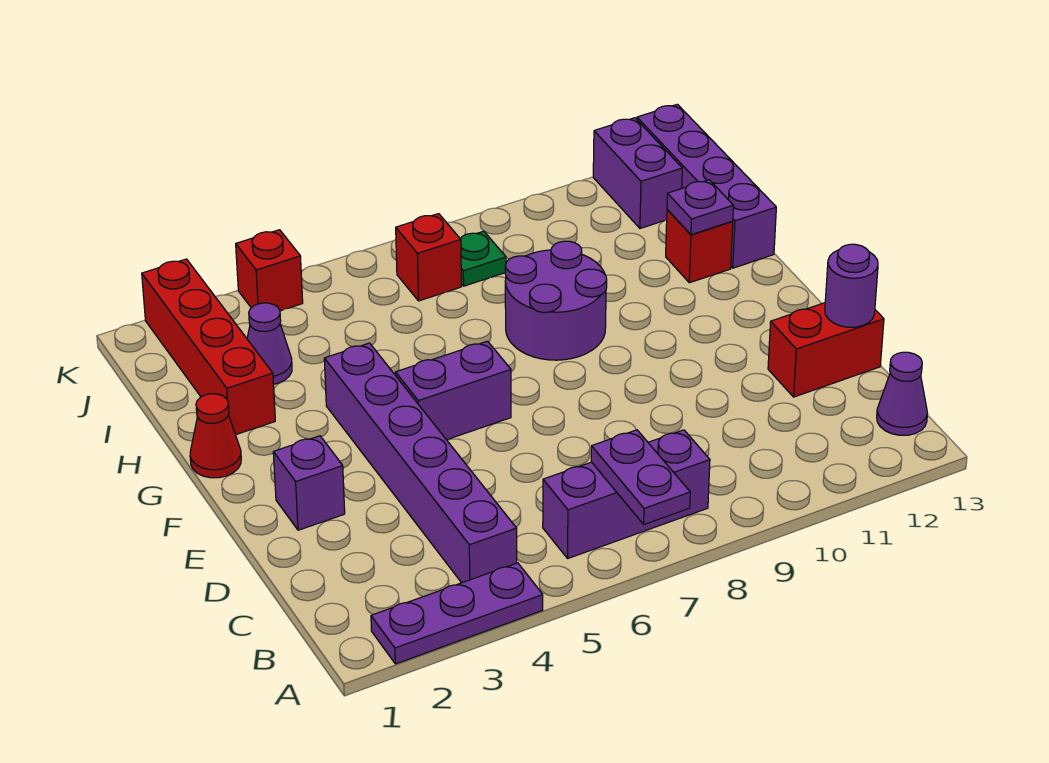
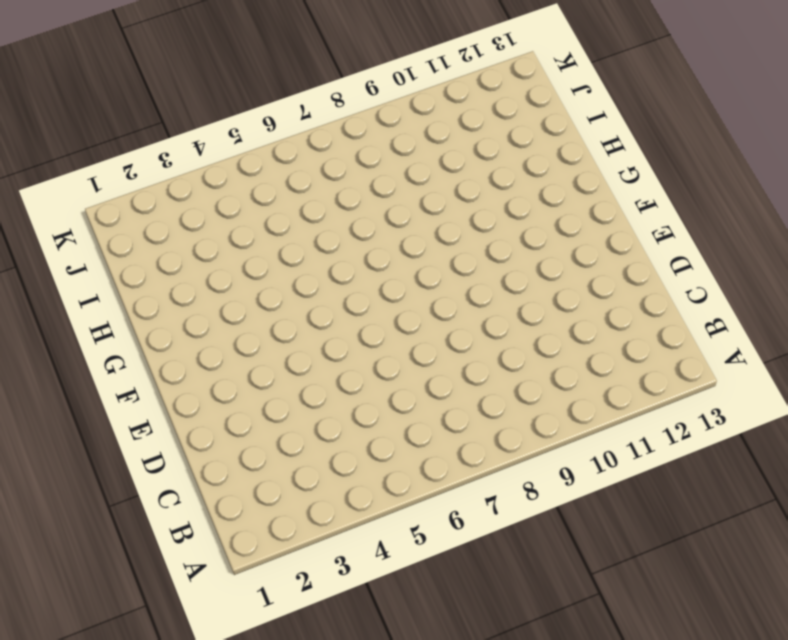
none -> purple plate A2:A4 level 1
none -> purple brick B4:G4 level 1
none -> purple brick B6:B8 level 1

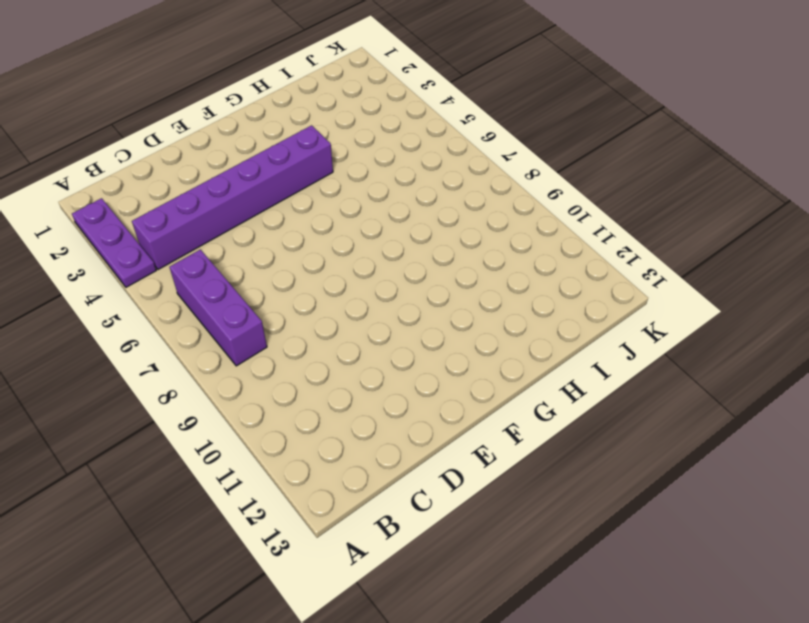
none -> purple cone B13 level 1
none -> red brick D12:D13 level 1
none -> purple brick E2 level 1

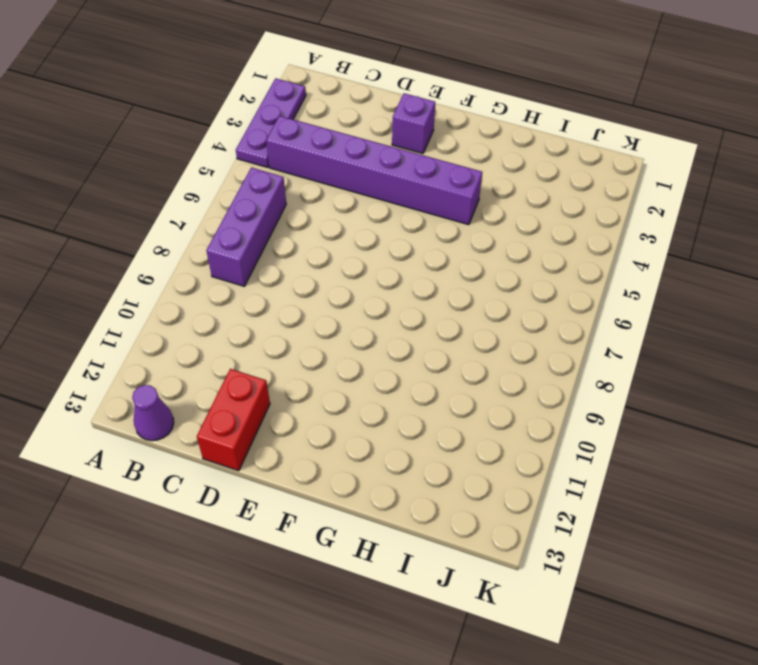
none -> purple brick F5:F6 level 1
none -> red cone G1 level 1
none -> purple round brick G8:H9 level 1

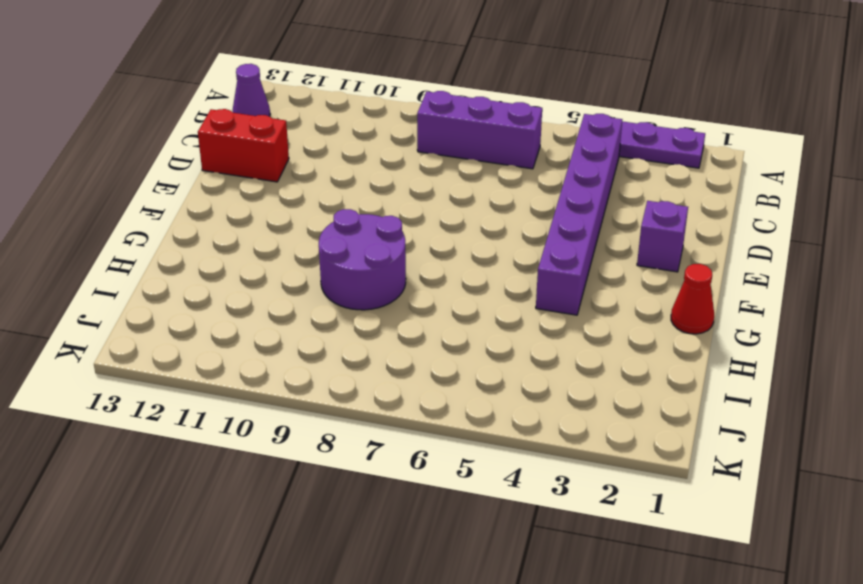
none -> purple brick F5:F6 level 1
none -> red brick H2:K2 level 1
none -> red brick H12 level 1

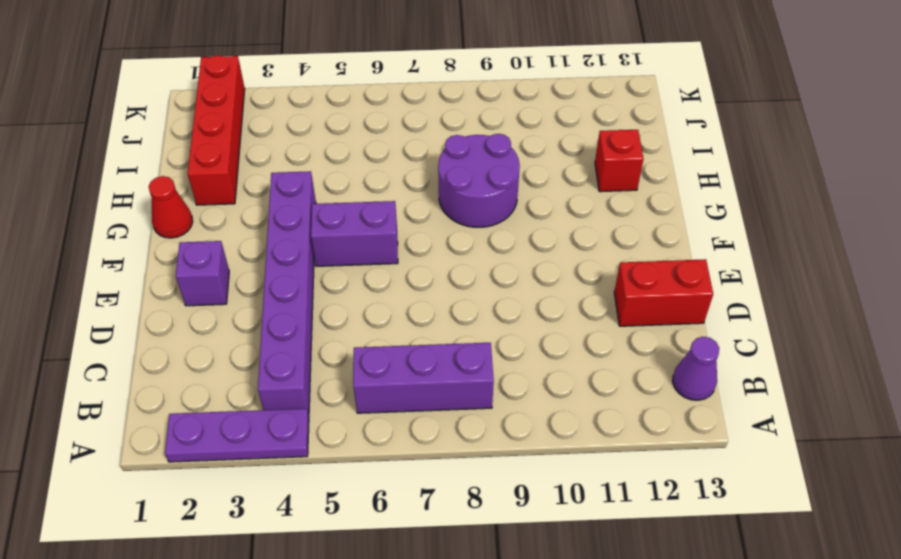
none -> purple brick H13:K13 level 1
none -> purple cone I3 level 1
none -> red brick J7 level 1

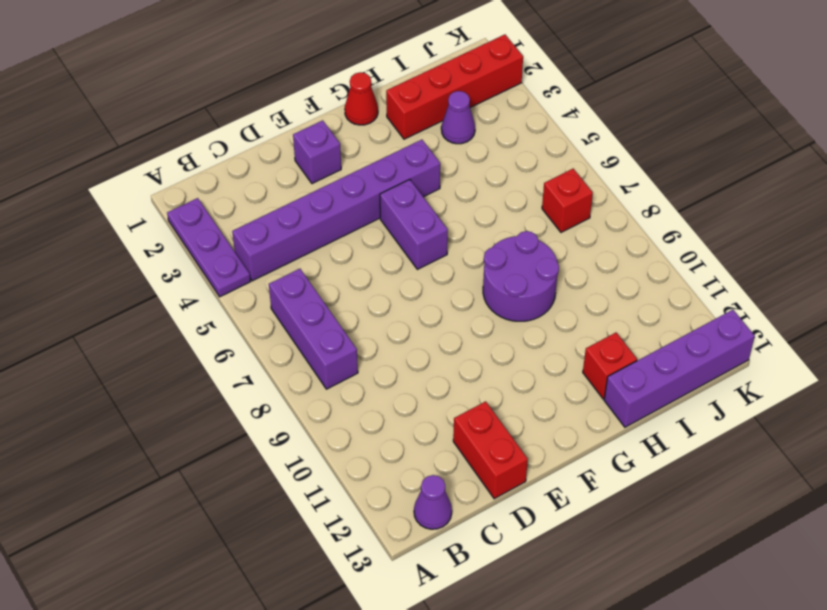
none -> green plate J8 level 1
none -> purple brick J12:K12 level 1
none -> red brick K4 level 1

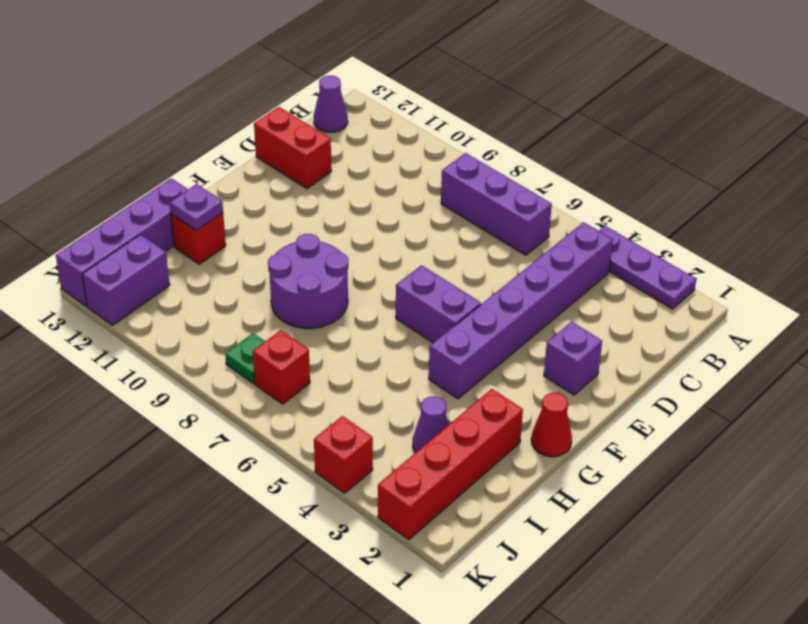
none -> purple plate A7:B7 level 2
none -> purple round brick D13 level 2

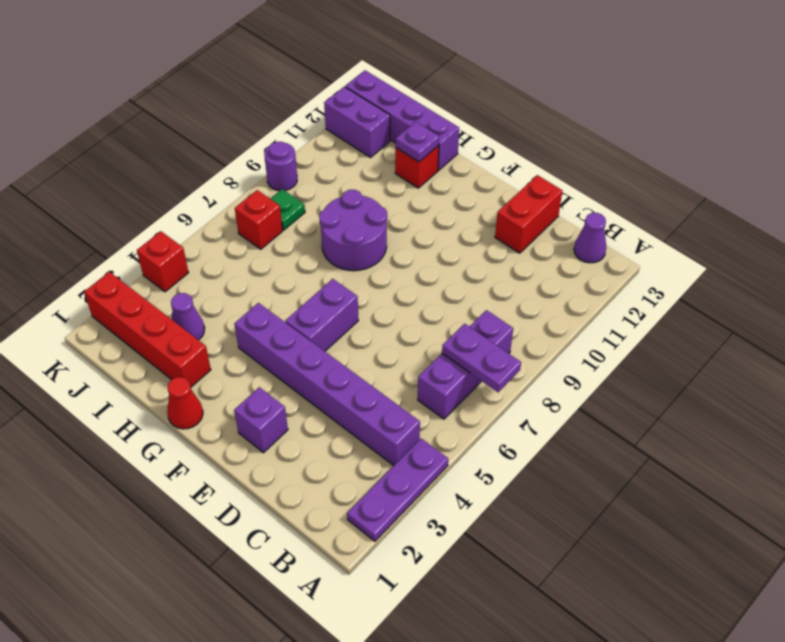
purple round brick K9 level 1 -> purple round brick D13 level 2

